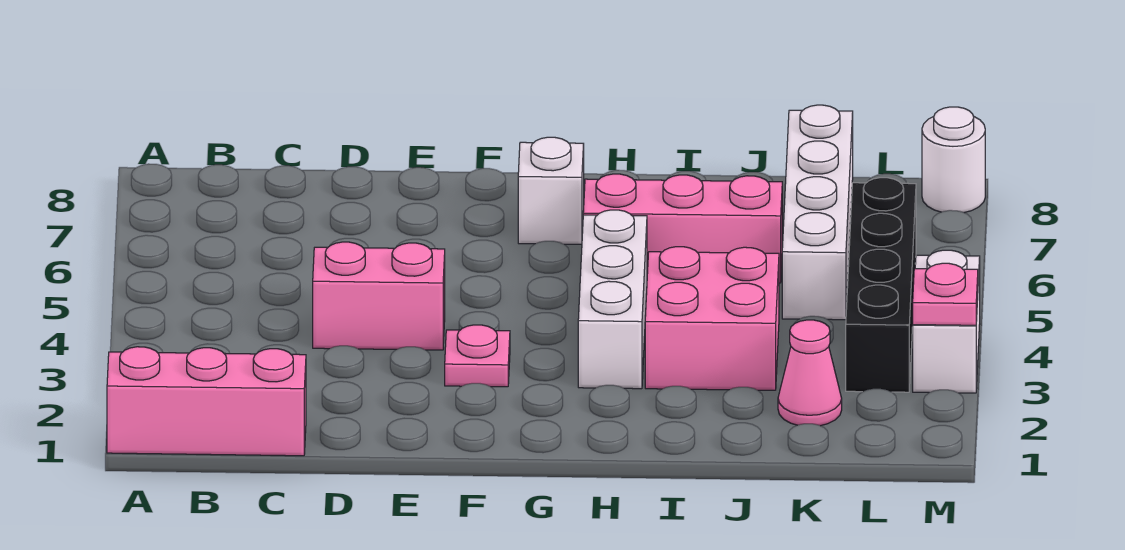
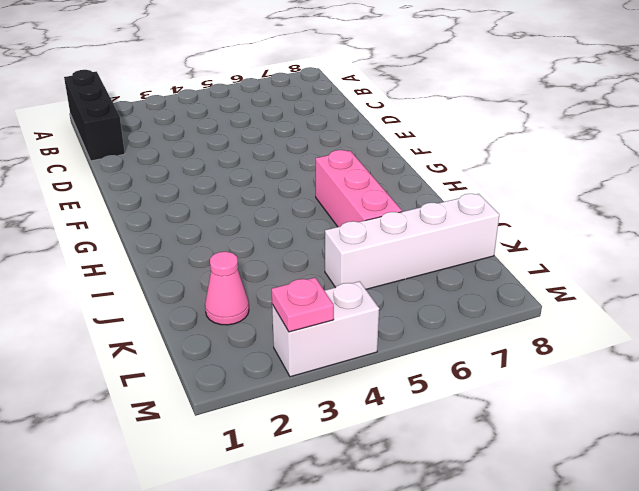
black brick A1:C1 level 1 -> pink brick A1:C1 level 1
none -> pink brick D4:E4 level 1
none -> pink plate F3 level 1
none -> white brick G7 level 1

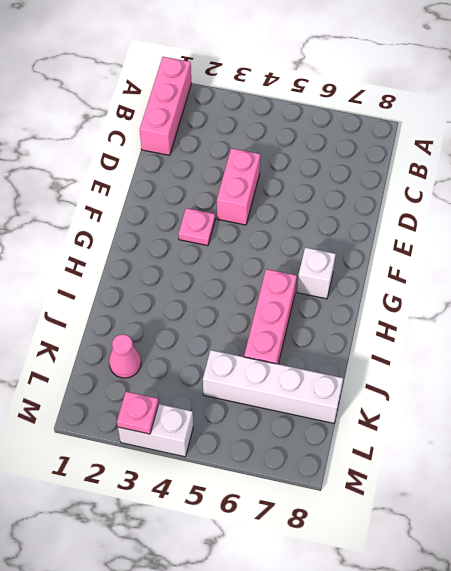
none -> white brick H3:H5 level 1
none -> pink brick I3:J4 level 1
none -> black brick L3:L6 level 1

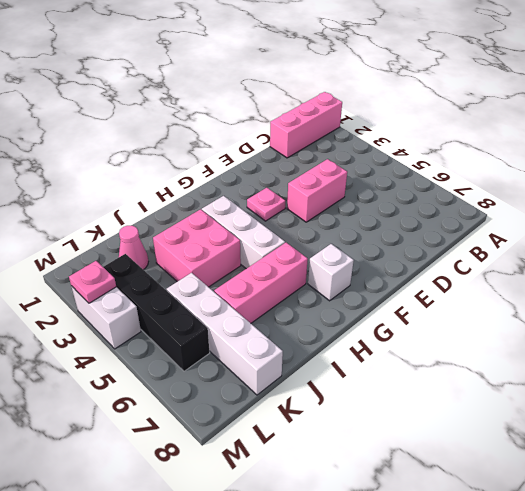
none -> white round brick M8 level 1

